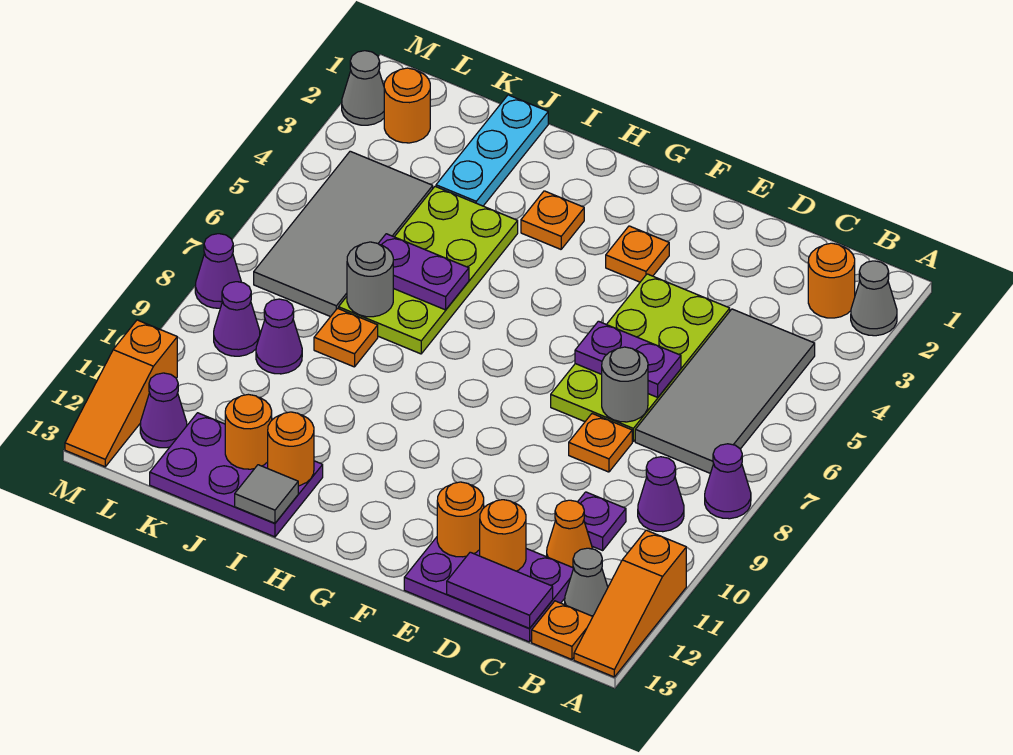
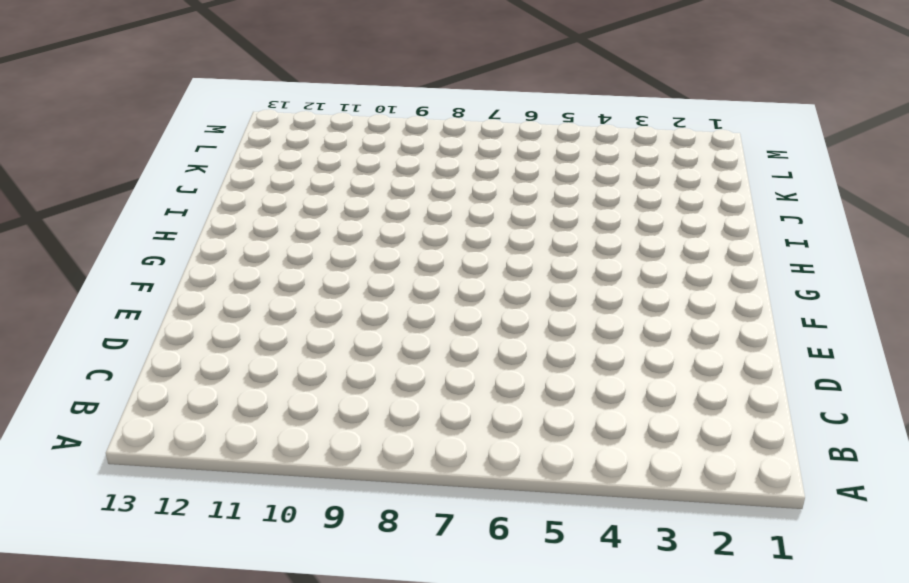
none -> grey cone A2 level 1
none -> purple cone A8 level 1
none -> orange slope A11:A13 level 1 top 11
none -> orange round brick B2 level 1

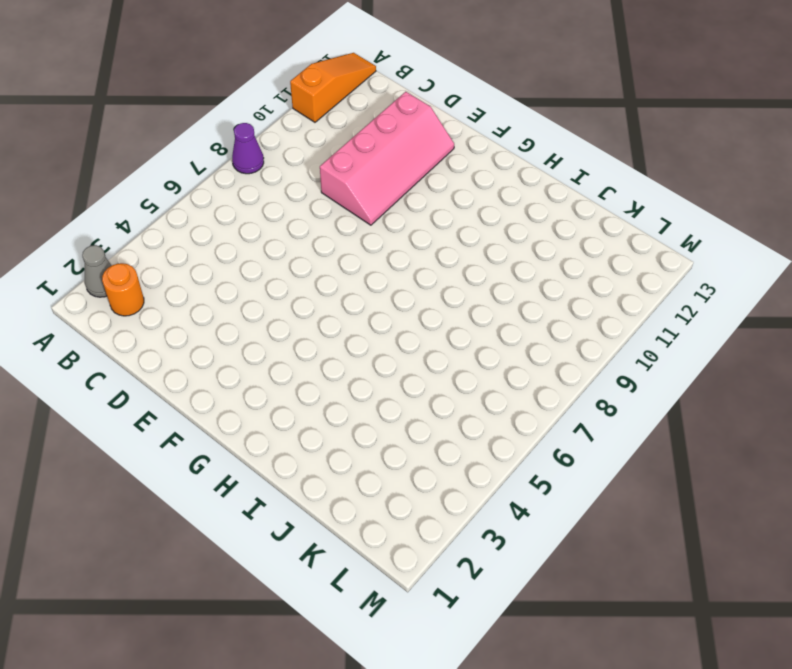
pink slope D9:E12 level 1 top D -> purple plate C12:E13 level 1
none -> grey tile B4:C7 level 1
none -> purple cone B9 level 1
none -> grey cone B12 level 1
none -> orange plate B13 level 1

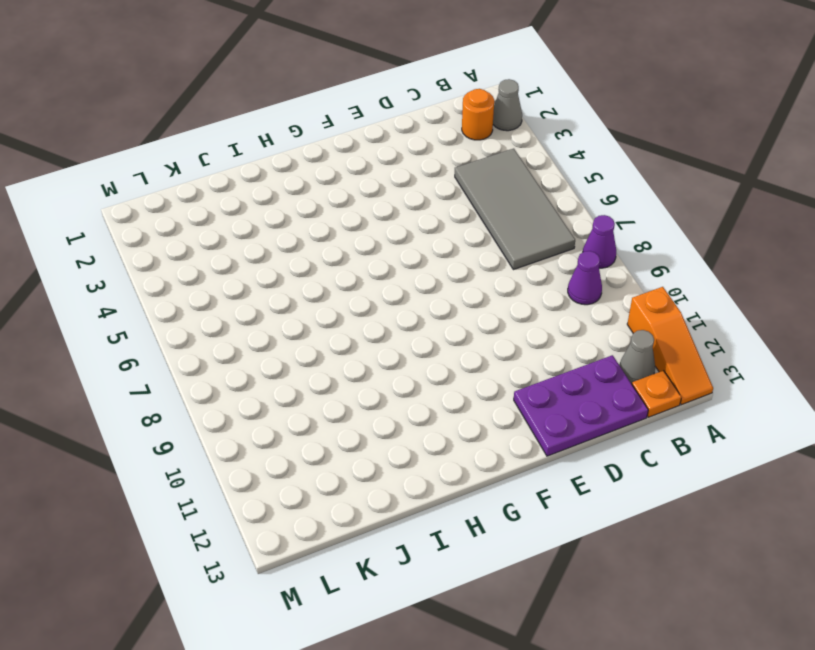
none -> purple plate C10 level 1
none -> orange cone C11 level 1
none -> lime plate D4:E7 level 1
none -> orange plate D8 level 1

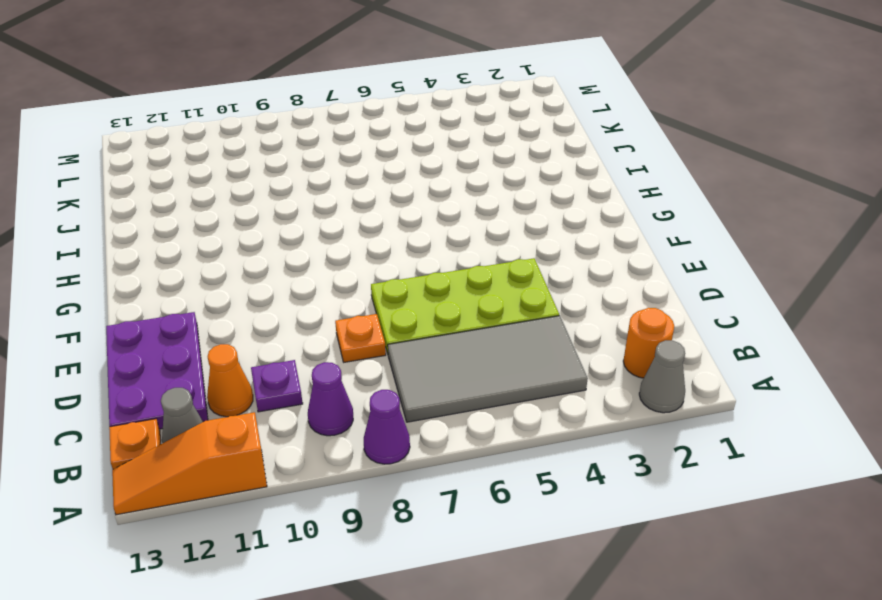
none -> orange plate F3 level 1
none -> orange plate H3 level 1
none -> lime plate I4:J7 level 1
none -> purple plate I12:K13 level 1

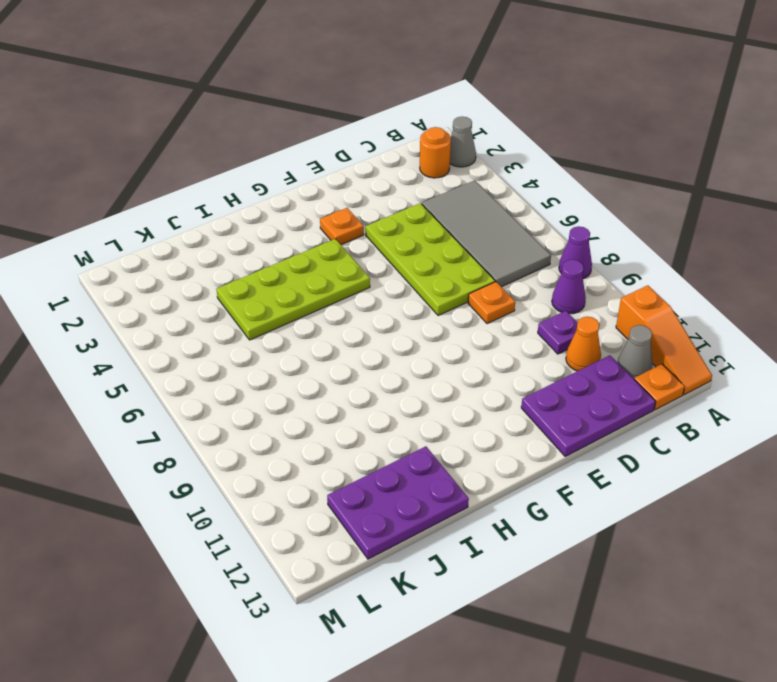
lime plate G4:J5 level 1 -> lime plate I4:J7 level 1
none -> orange plate H3 level 1
none -> cyan plate J1:J3 level 1
none -> orange plate J8 level 1
none -> grey tile K4:L7 level 1

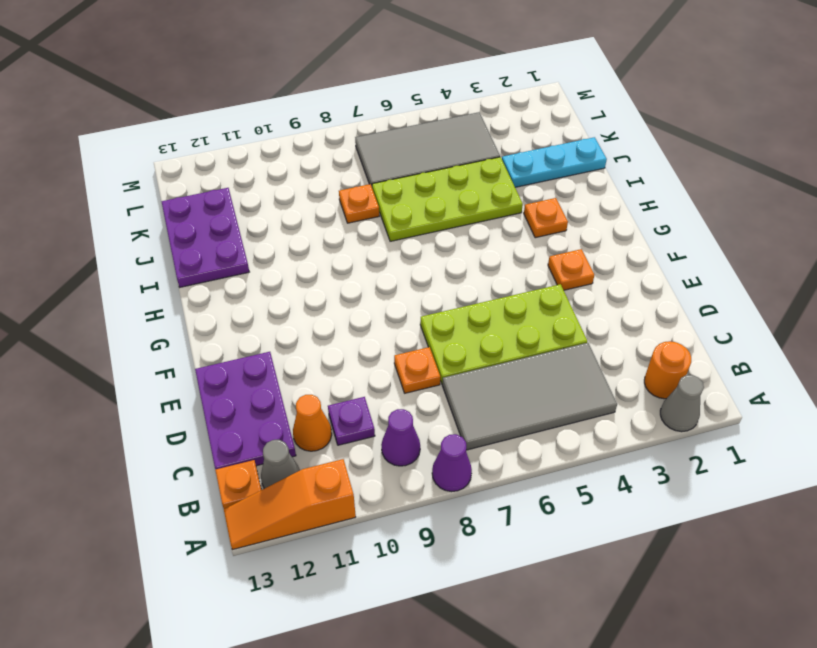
none -> purple cone K9 level 1
none -> orange round brick L2 level 1
none -> purple cone L9 level 1
none -> purple cone L12 level 1

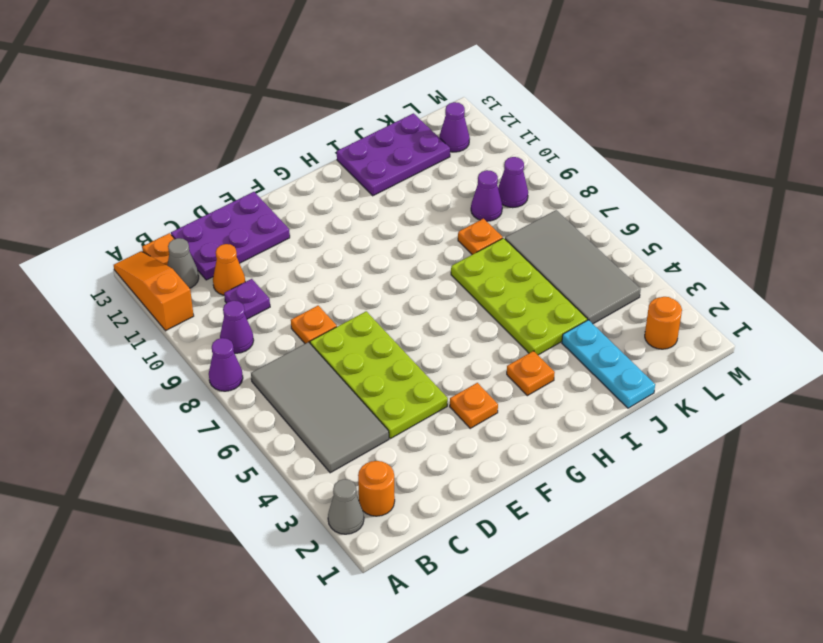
none -> grey cone M2 level 1
none -> purple cone M8 level 1
none -> orange slope M11:M13 level 1 top 11
none -> purple tile C13:D13 level 2

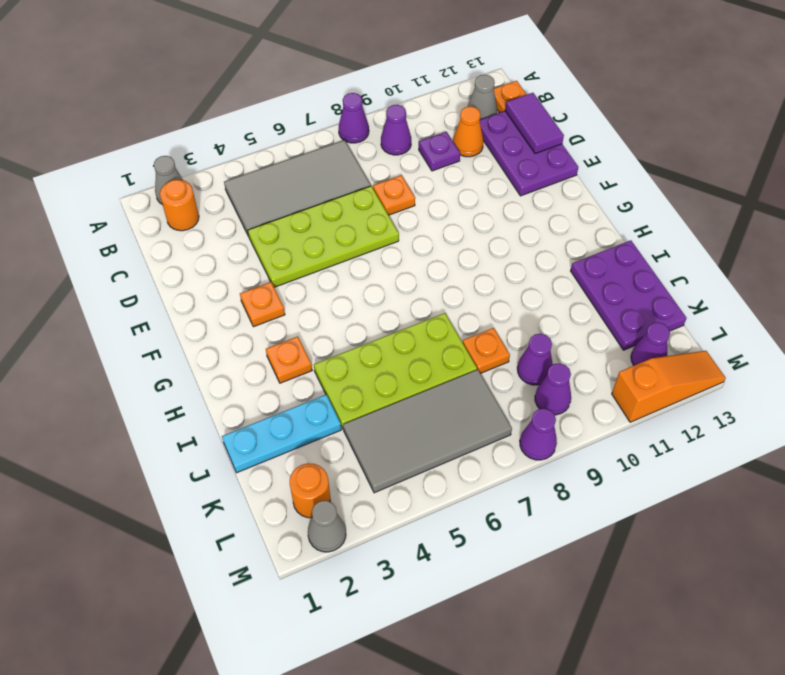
none -> orange slope A11:A13 level 1 top 11
none -> purple plate D6:E6 level 2
none -> grey round brick D7 level 2
none -> orange round brick D12 level 2

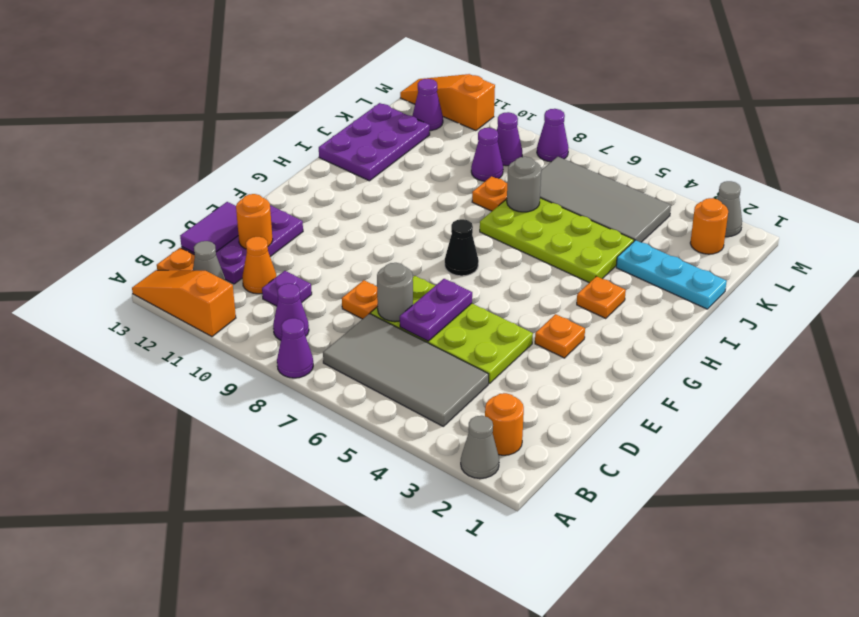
black cone G7 level 1 -> none
none -> orange round brick E12 level 2
none -> purple plate I6:J6 level 2
none -> orange round brick I12 level 2
none -> grey tile I13 level 2

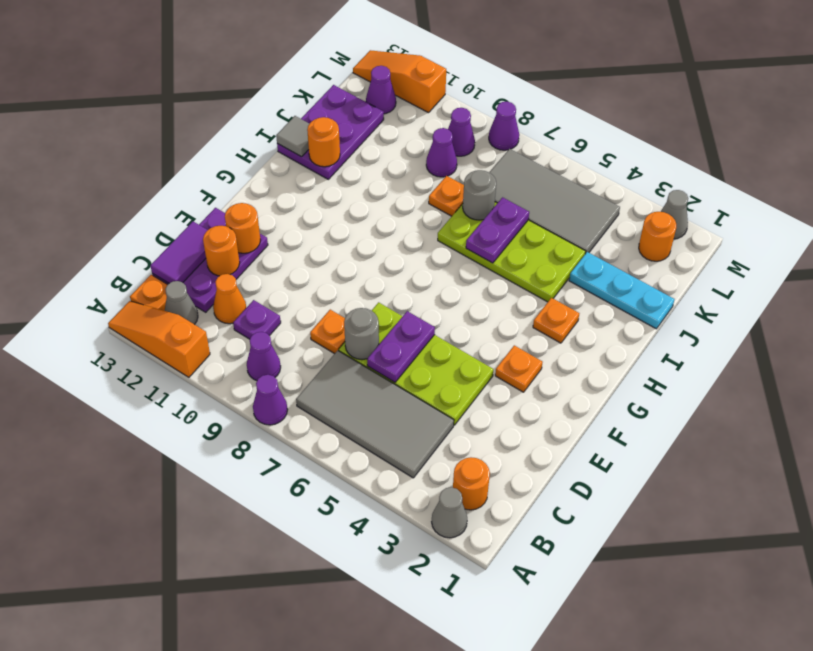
none -> orange round brick J12 level 2

